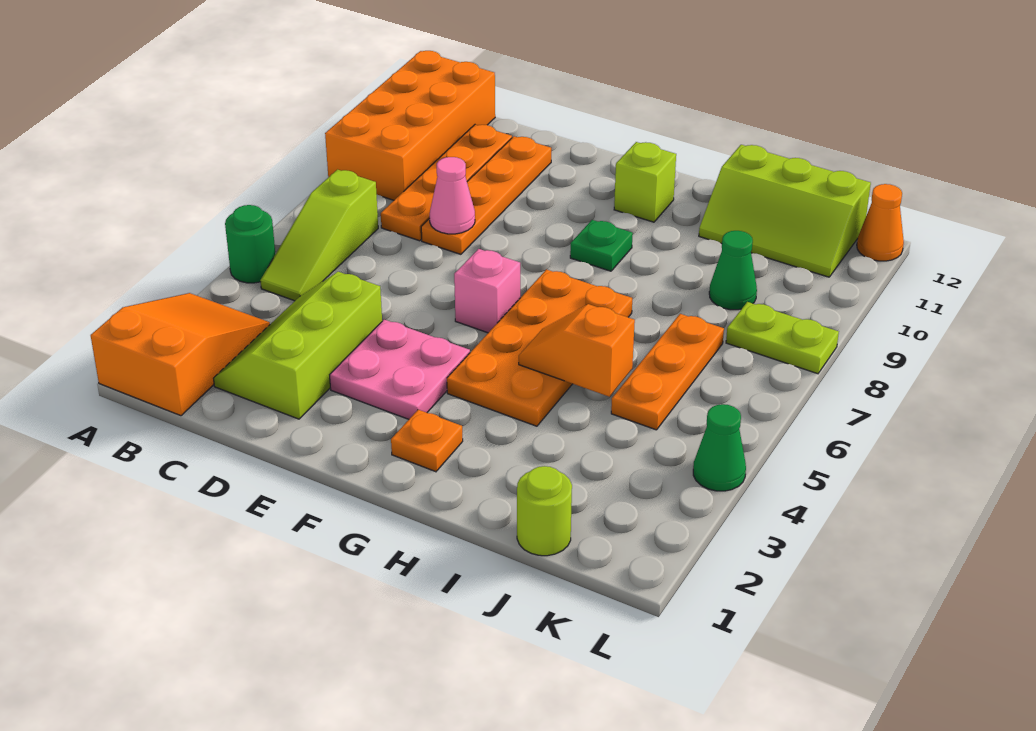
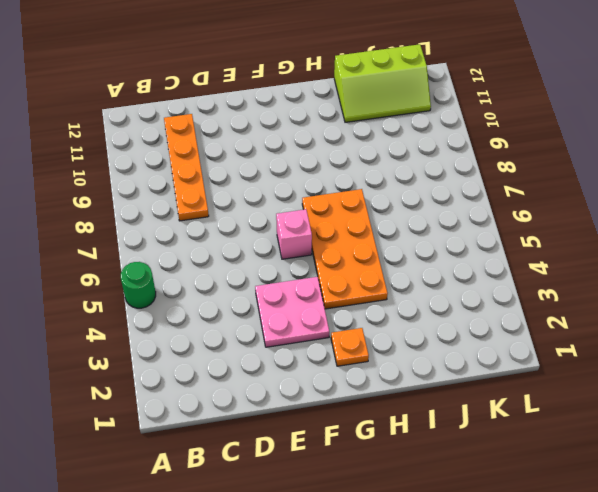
none -> orange slope A1:B3 level 1 top 1
none -> orange brick A9:B12 level 1
none -> lime slope B5:B7 level 1 top 7

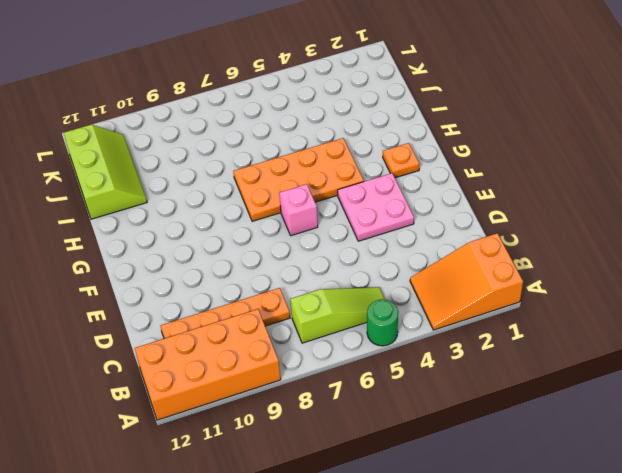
none -> lime slope C2:D4 level 1 top D
none -> orange plate D8:D11 level 1
none -> green plate G9 level 1

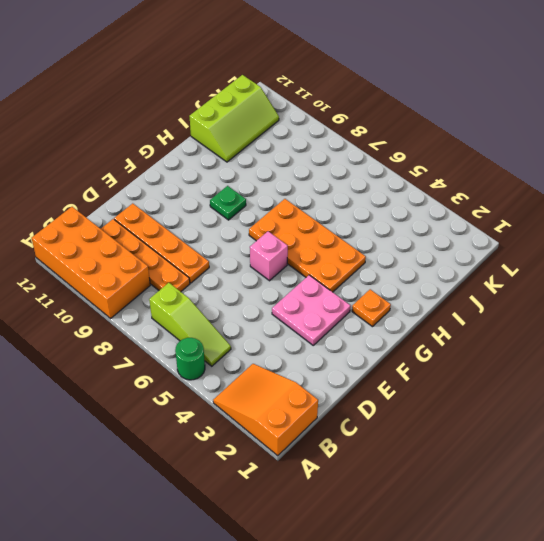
none -> lime slope C2:D4 level 1 top D
none -> lime brick G11 level 1
none -> lime round brick J1 level 1

